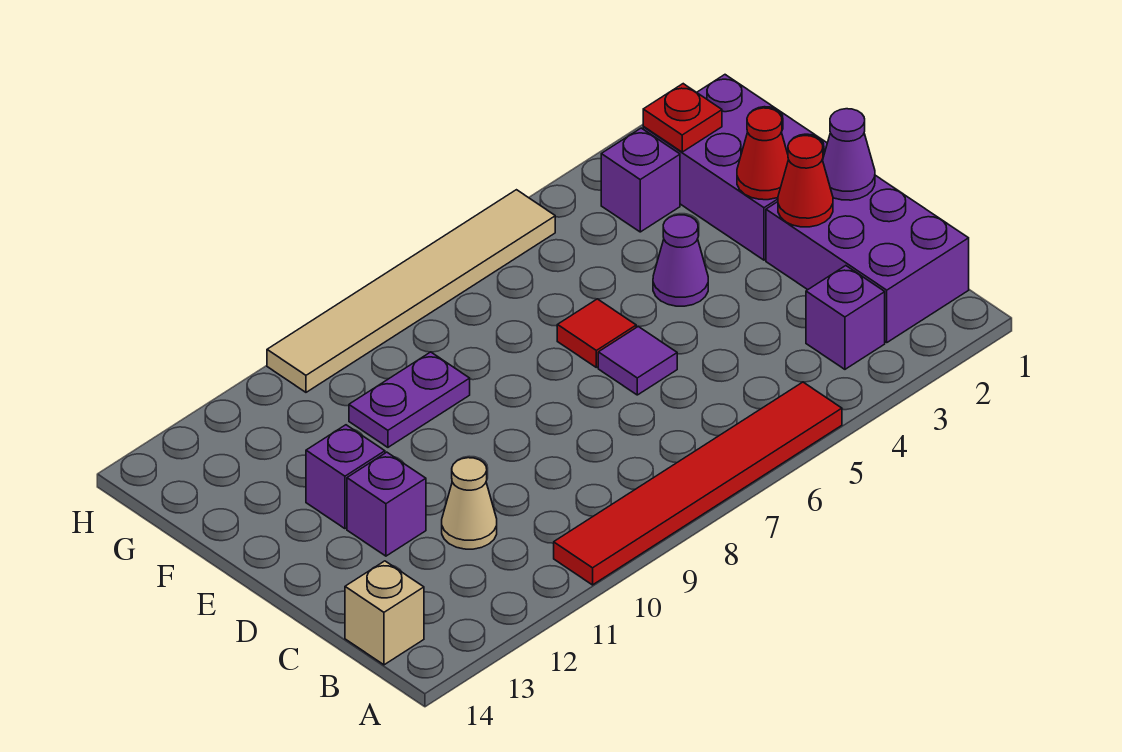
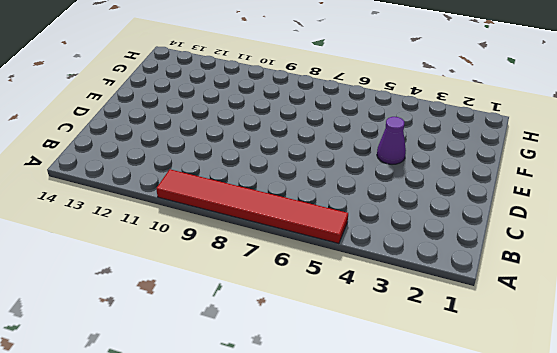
none -> purple brick B1:D2 level 1
none -> purple brick B3 level 1
none -> tan brick B14 level 1

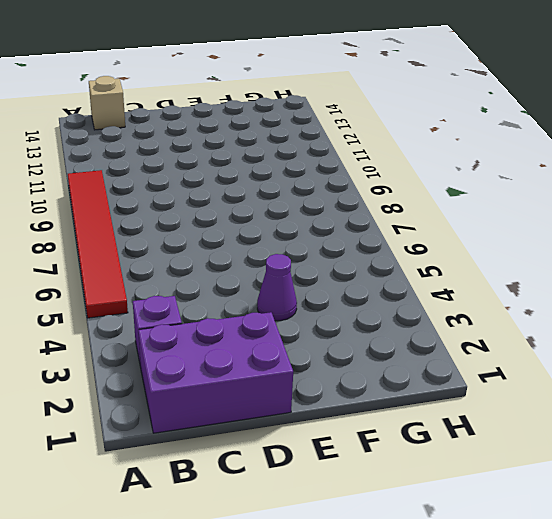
none -> tan cone C11 level 1
none -> purple tile D6 level 1
none -> purple brick D12 level 1

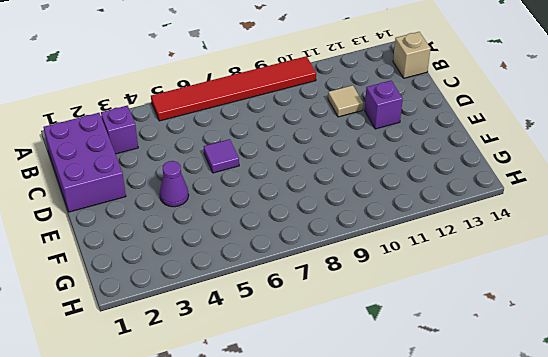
tan tile C11 level 1 -> tan cone C11 level 1
none -> purple brick E1:G2 level 1
none -> red tile E6 level 1
none -> purple brick E12 level 1

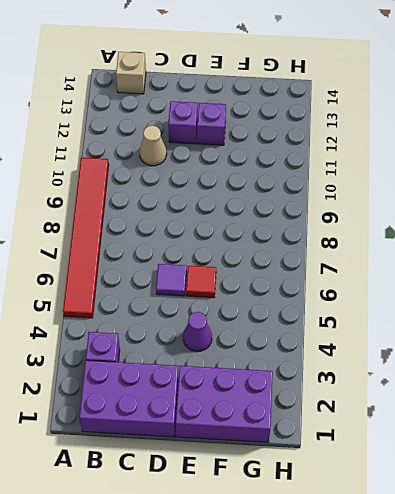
none -> purple plate F9:F10 level 1
none -> purple brick G3 level 1
none -> tan tile H5:H10 level 1

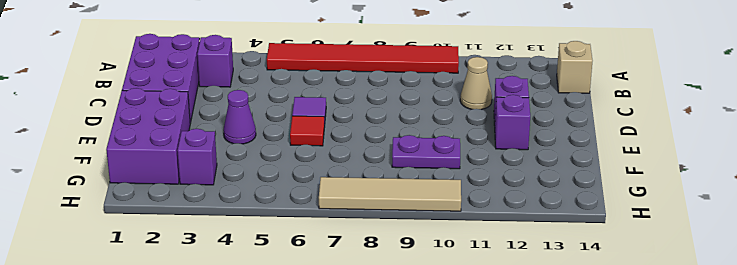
tan tile H7:H10 level 1 -> tan tile H5:H10 level 1
none -> purple cone D1 level 2
none -> red cone D2 level 2
none -> red cone E2 level 2

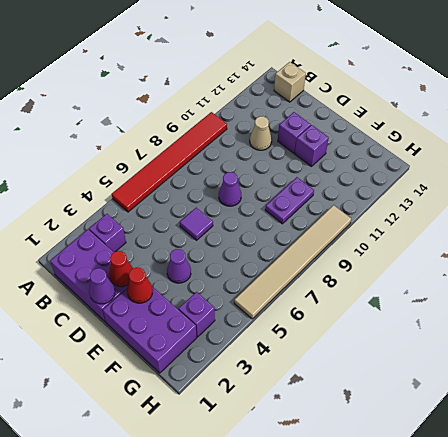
purple cone D8 level 1 -> none
none -> red tile E6 level 1
none -> red plate G2 level 2

